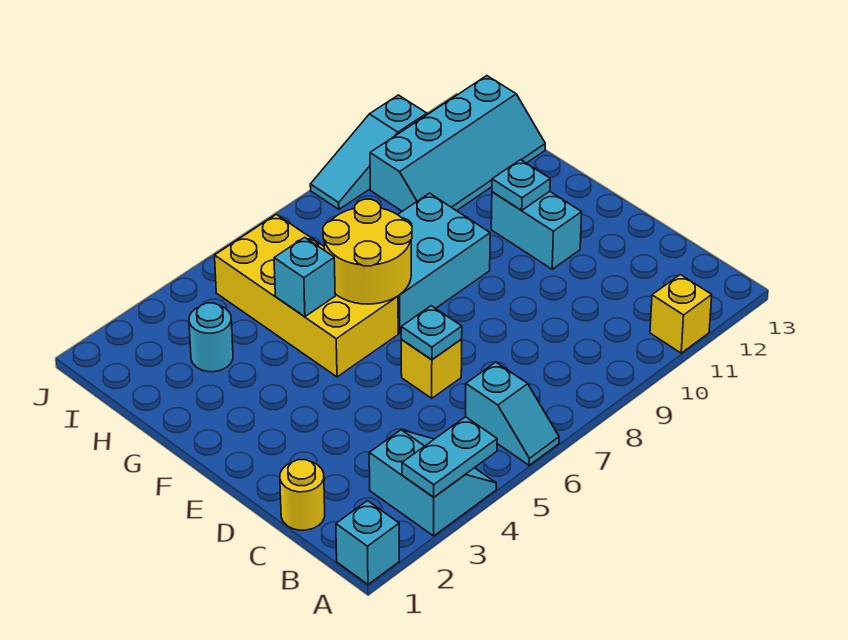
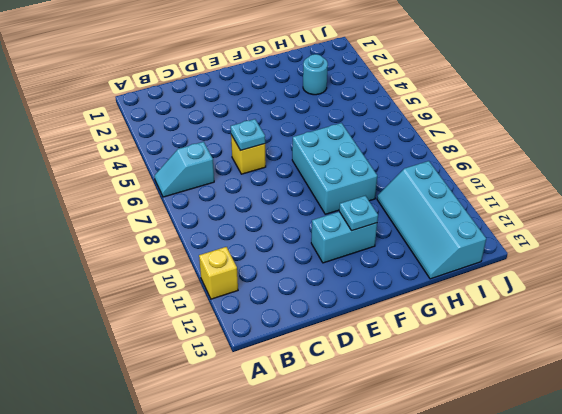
none -> cyan brick A1 level 1
none -> cyan slope A3:B4 level 1 top 3
none -> yellow round brick C1 level 1

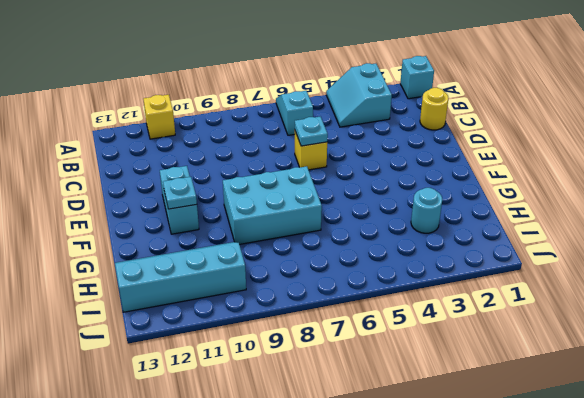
none -> yellow brick F5:I6 level 1
none -> cyan slope J9:J11 level 1 top 11
none -> cyan plate A3:A4 level 2

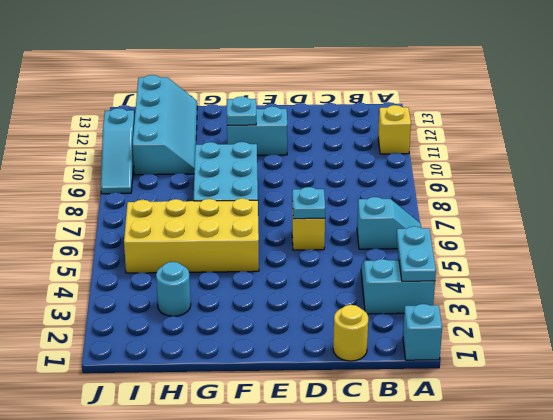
none -> yellow round brick F6:G7 level 2
none -> cyan brick G5 level 2

